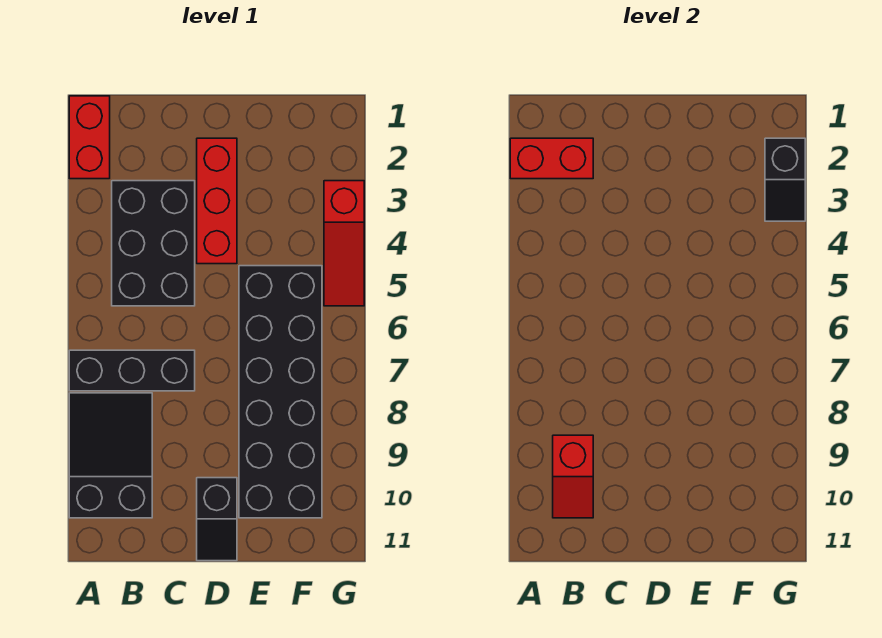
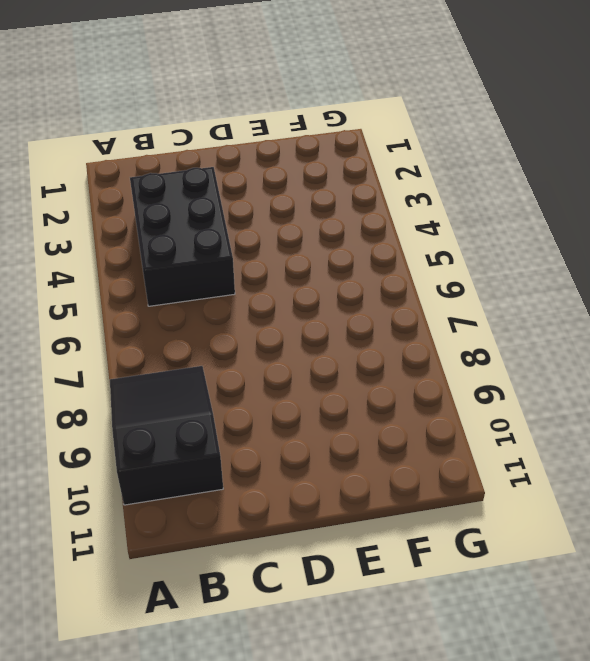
none -> red brick A1:A2 level 1
none -> black brick A7:C7 level 1

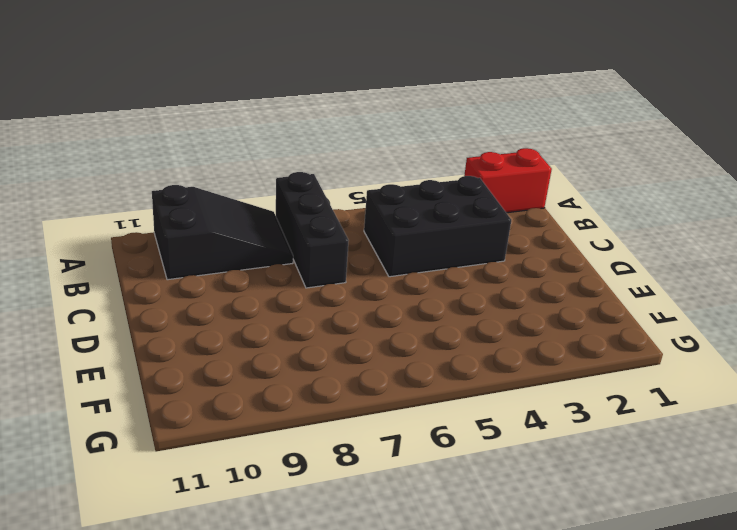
none -> red brick D2:D4 level 1
none -> black slope D10:D11 level 1 top 10

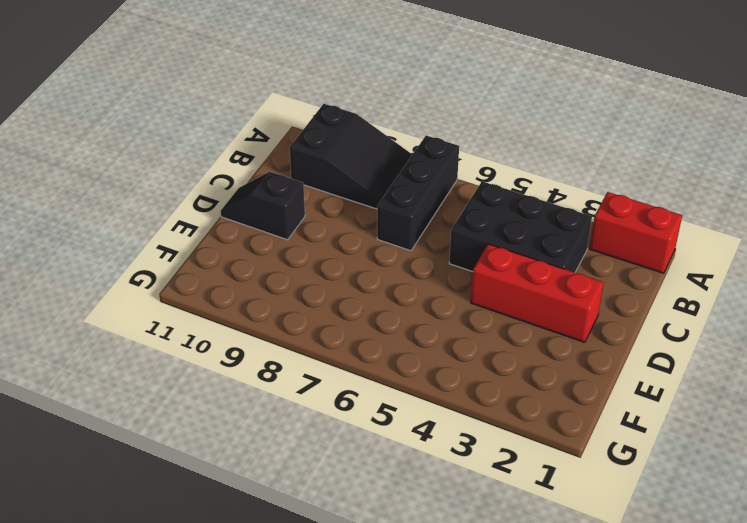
none -> black brick E5:F10 level 1
none -> red slope G3:G5 level 1 top 3

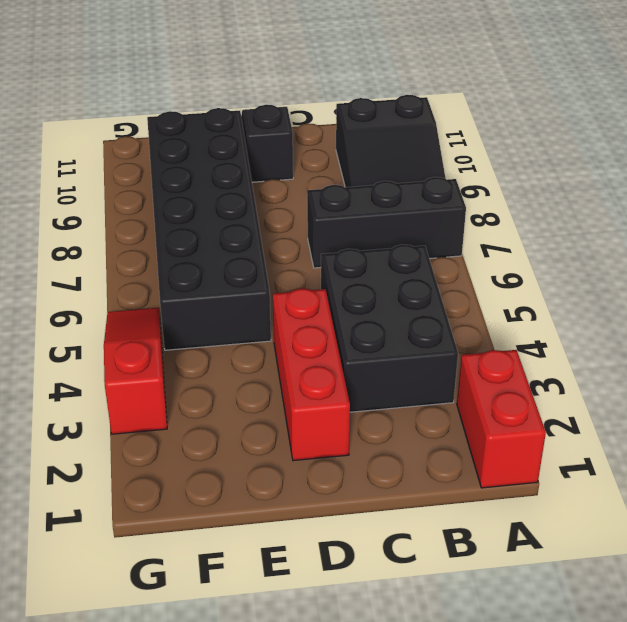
none -> red brick A2:B2 level 2
none -> red slope B9:B10 level 2 top 9

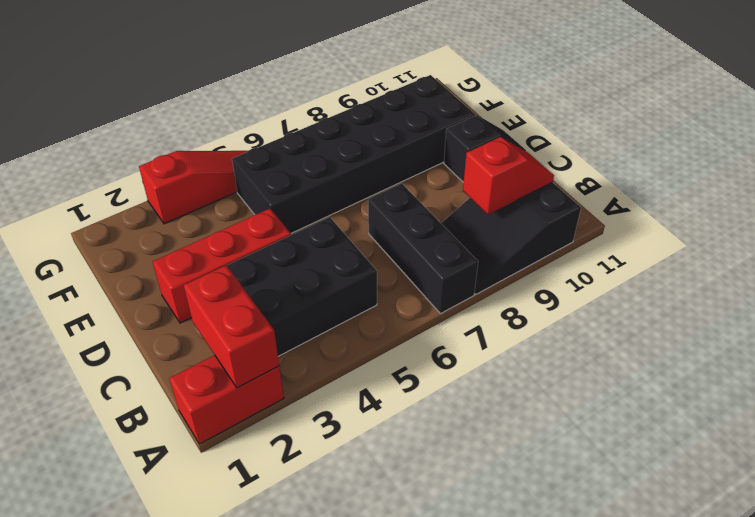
none -> black slope G2:G3 level 2 top 2

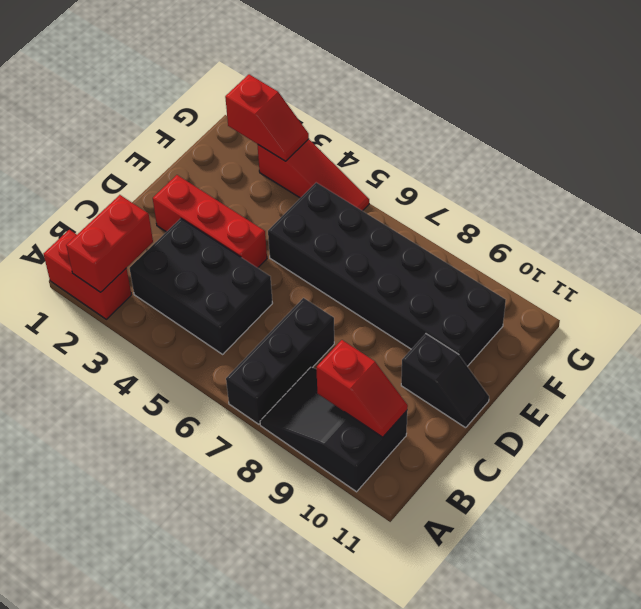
red slope G2:G3 level 2 top 2 -> black slope G2:G3 level 2 top 2

